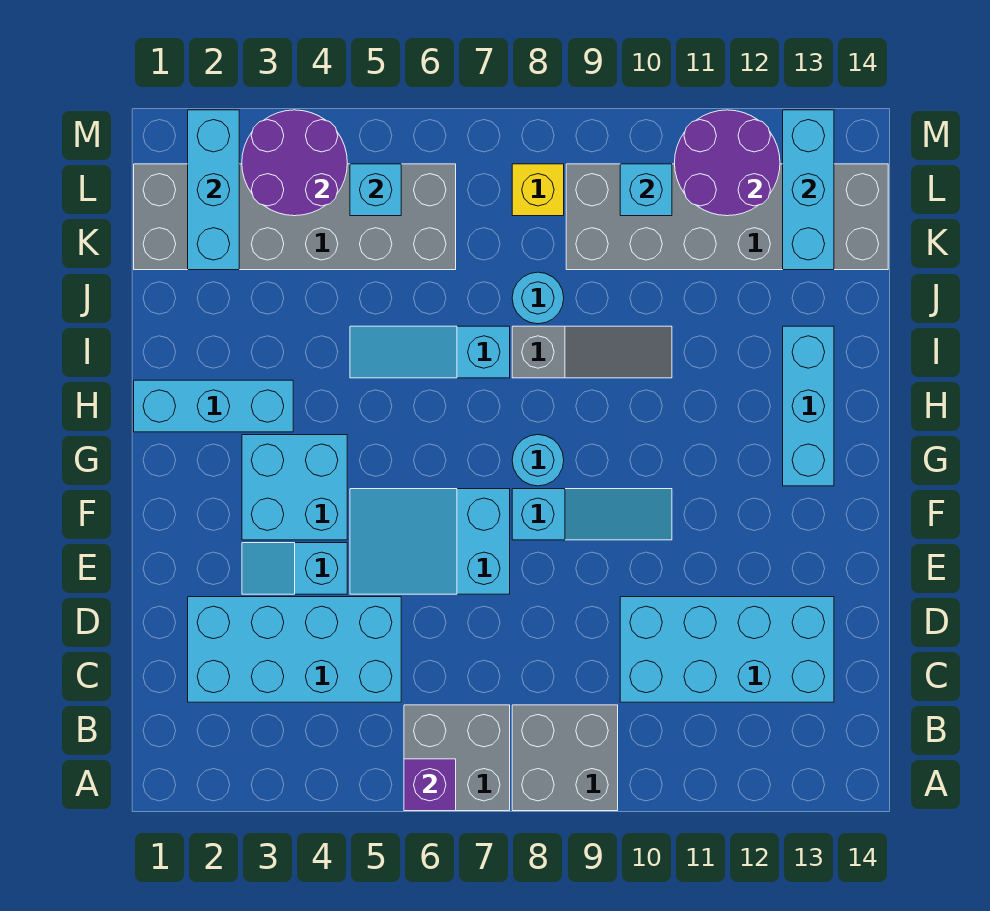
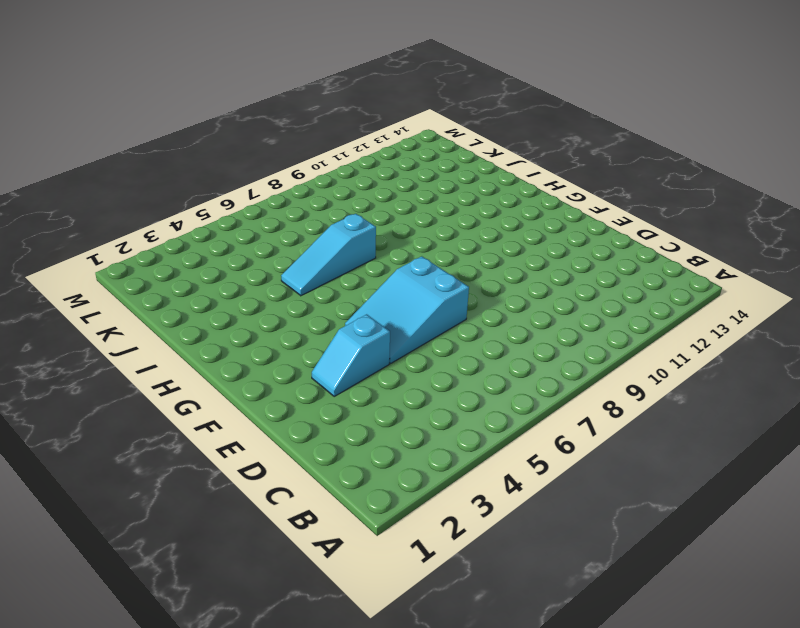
none -> grey brick A6:B7 level 1
none -> grey brick A8:B9 level 1
none -> cyan brick C2:D5 level 1

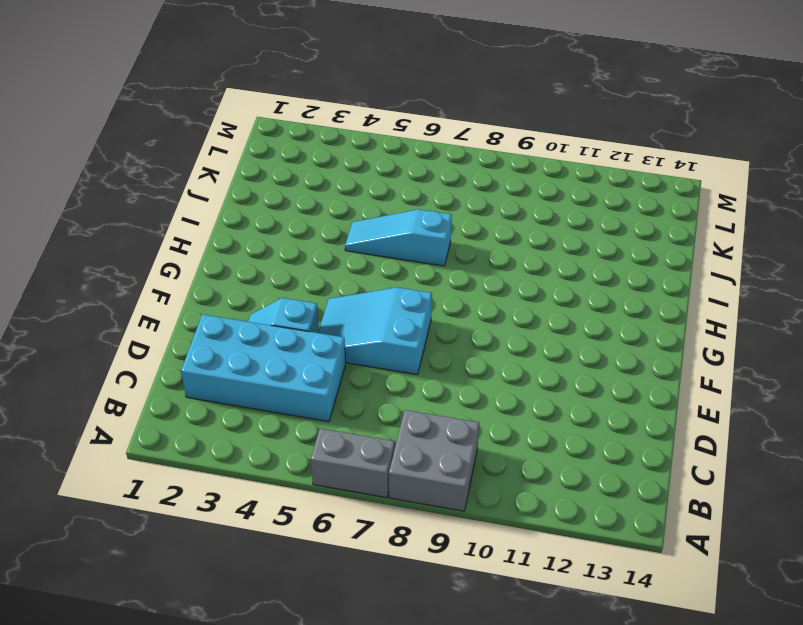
grey brick A6:A7 level 1 -> grey brick A6:B7 level 1
none -> cyan brick C10:D13 level 1
none -> cyan brick F3:G4 level 1
none -> cyan slope F8:F10 level 1 top 8

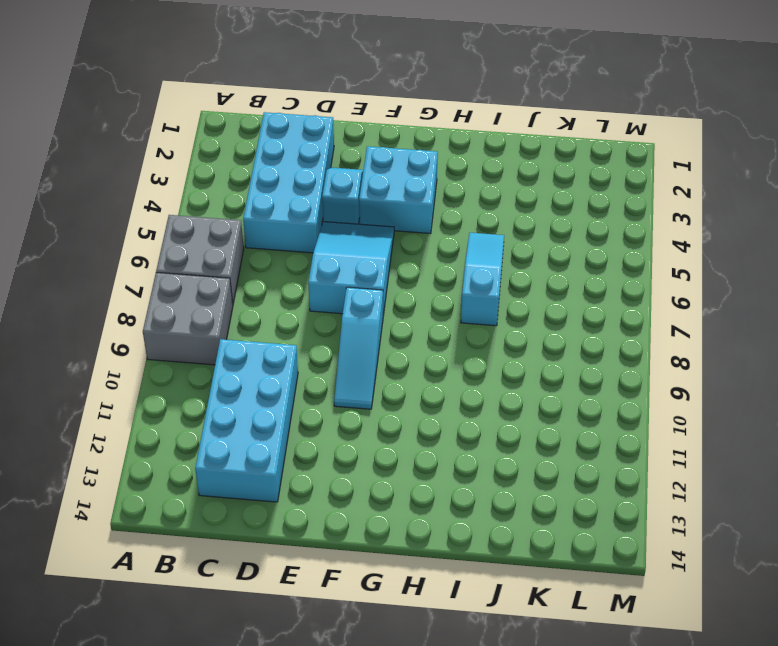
none -> cyan round brick G8 level 1
none -> cyan brick G13:I13 level 1
none -> cyan brick H1:H3 level 1

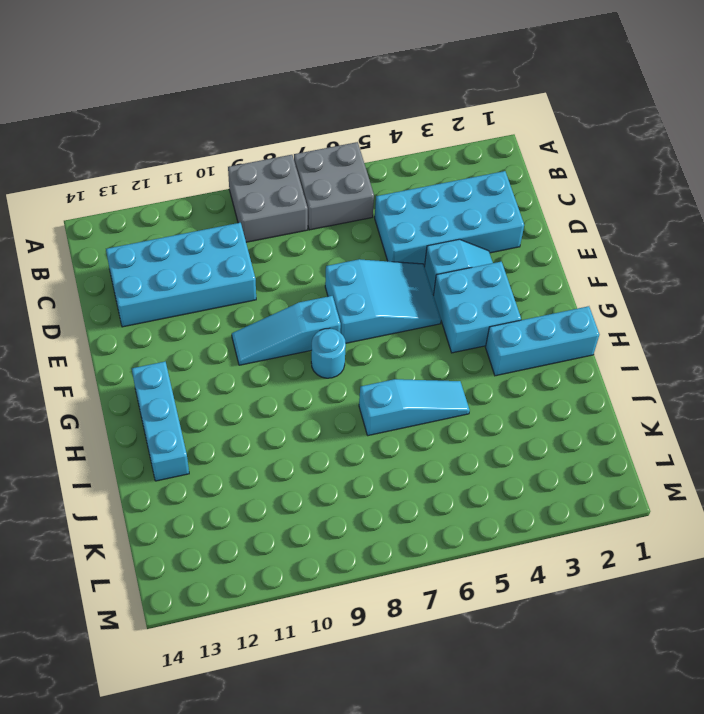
none -> grey slope I8:I10 level 1 top 8
none -> cyan round brick J8 level 1
none -> grey brick K1:L6 level 1

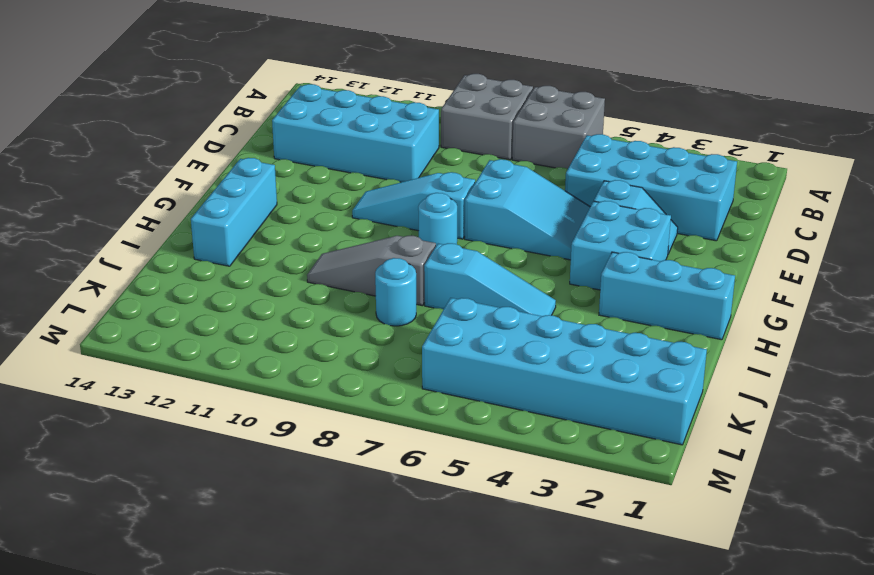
cyan brick K1:L6 level 1 -> grey brick K1:L6 level 1
none -> grey brick K9:L14 level 1
none -> yellow brick L8 level 1
none -> purple brick A6 level 2

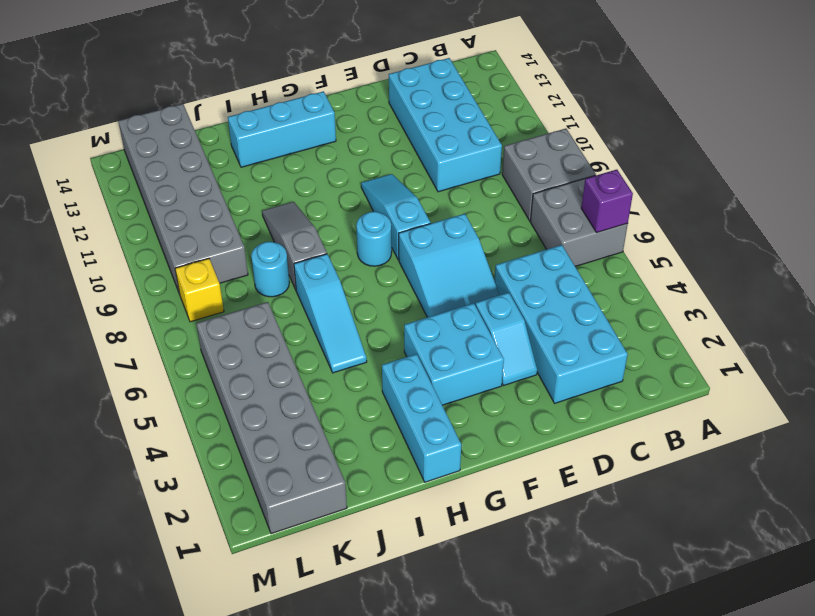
none -> cyan brick K2:M2 level 2
none -> cyan brick K13:M13 level 2
none -> purple round brick L3:M4 level 2

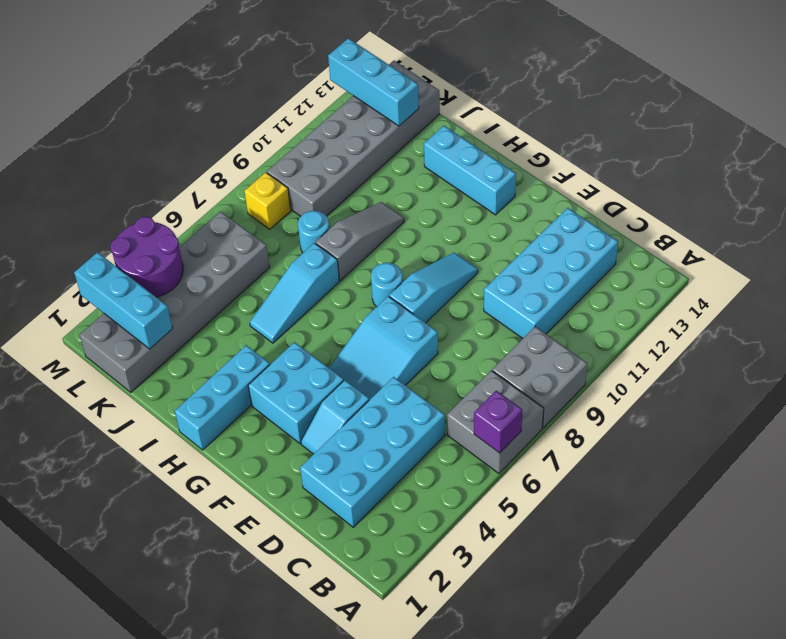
none -> cyan brick L5 level 2
none -> cyan brick L10 level 2
none -> purple round brick L11:M12 level 2

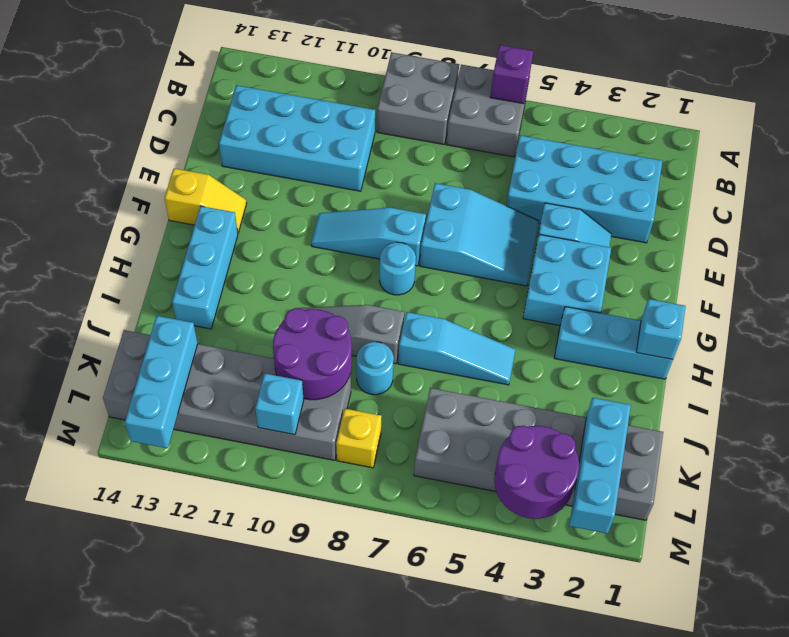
yellow slope F13:F14 level 1 top 14 -> none
cyan brick H1 level 2 -> cyan brick L5 level 2
purple round brick J9:K10 level 2 -> purple round brick L11:M12 level 2

